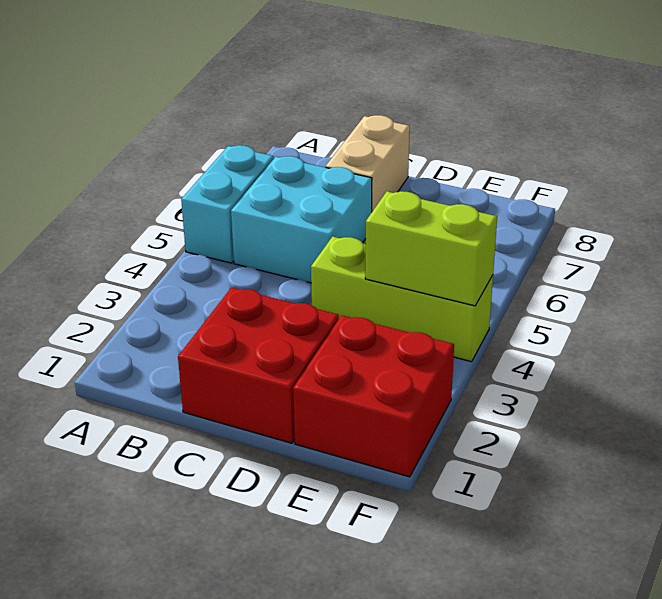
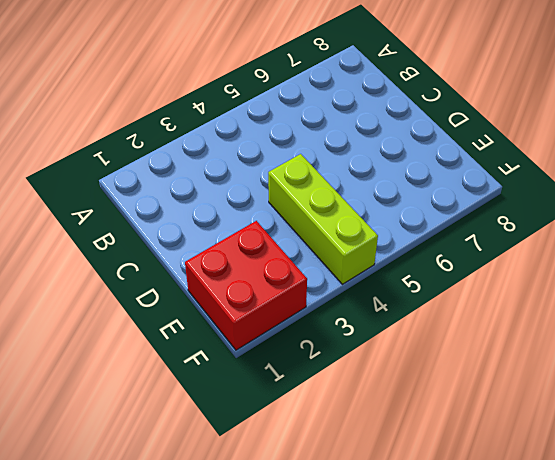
none -> cyan brick A5:A6 level 1
none -> cyan brick B5:C6 level 1

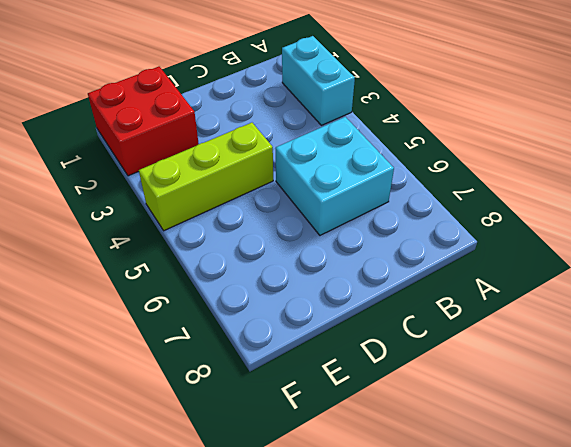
cyan brick A2:A3 level 1 -> cyan brick A5:A6 level 1
none -> red brick C1:D2 level 1
none -> tan brick C7:C8 level 1

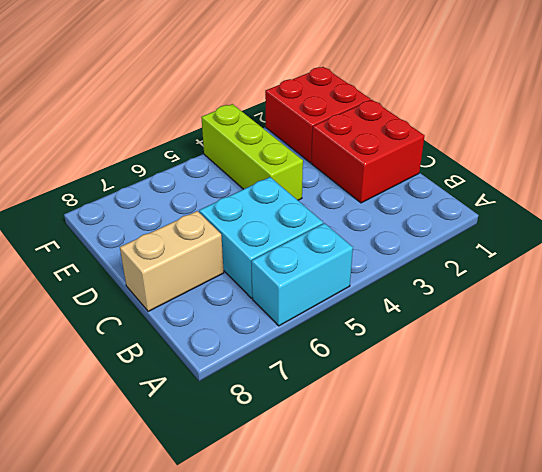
none -> lime brick E4:F4 level 2

